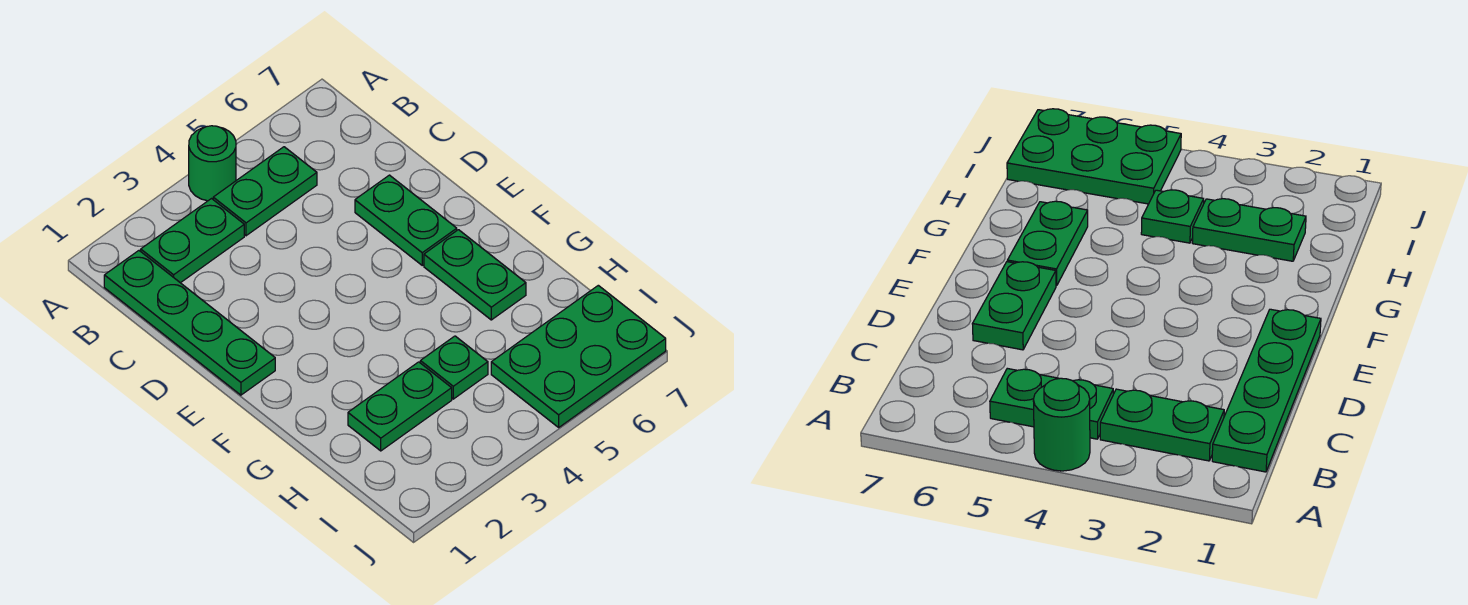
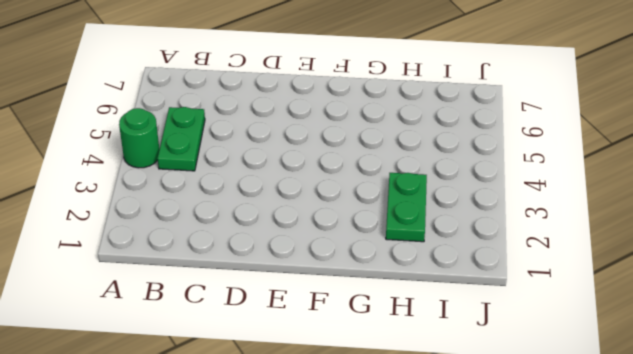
none -> green plate B1:E1 level 1
none -> green plate B2:B3 level 1

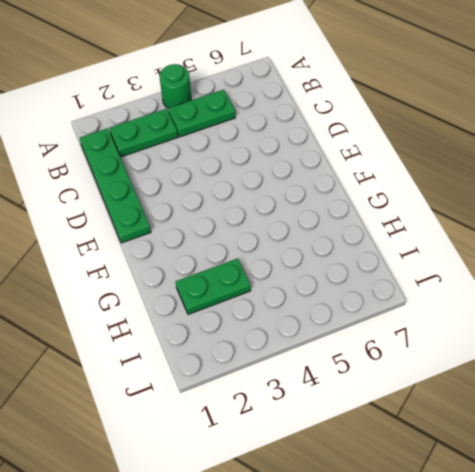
none -> green plate D6:E6 level 1
none -> green plate F6:G6 level 1

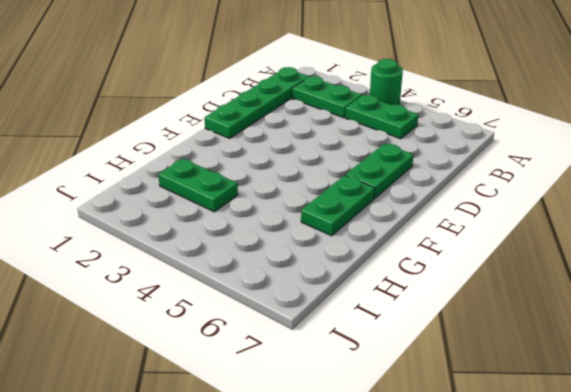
none -> green plate H4 level 1
none -> green plate I5:J7 level 1

